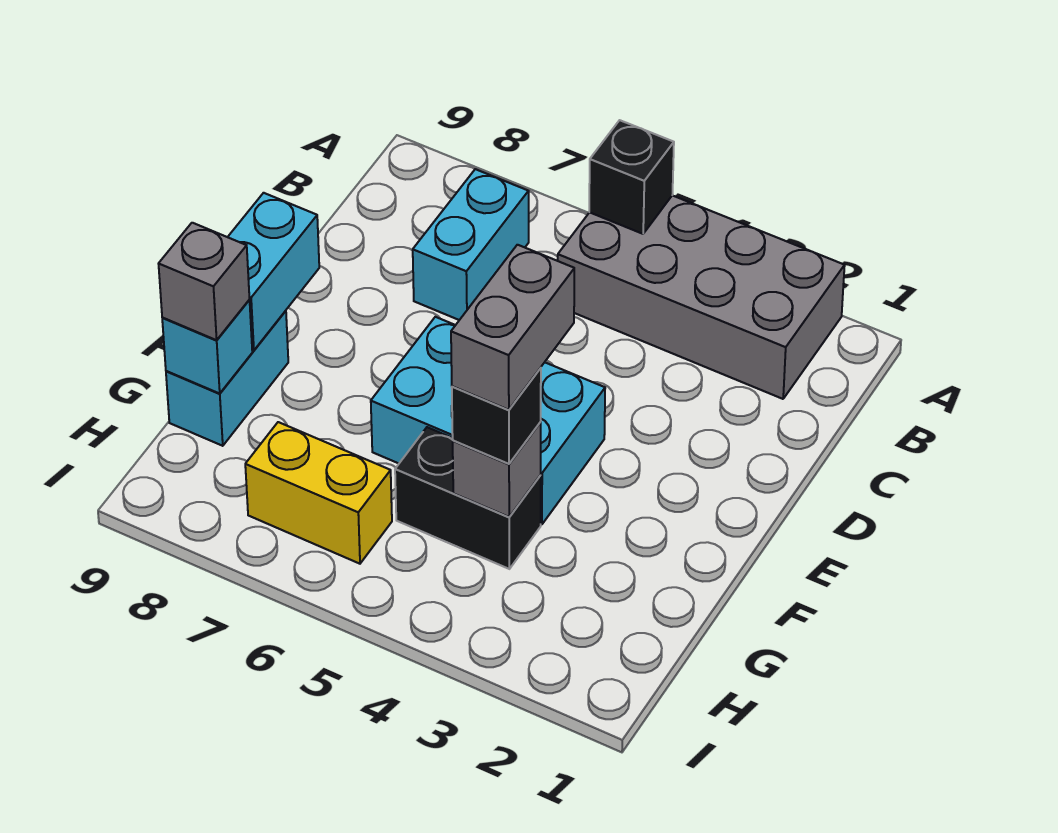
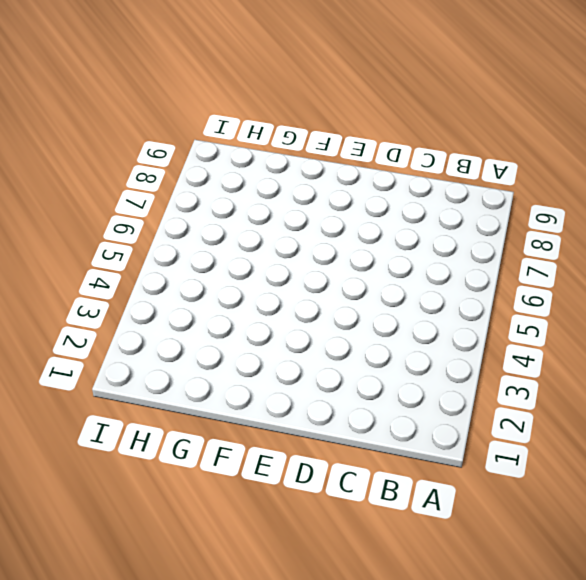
none -> grey brick A2:B5 level 1
none -> cyan brick B7:C7 level 1
none -> cyan brick E4:F6 level 1

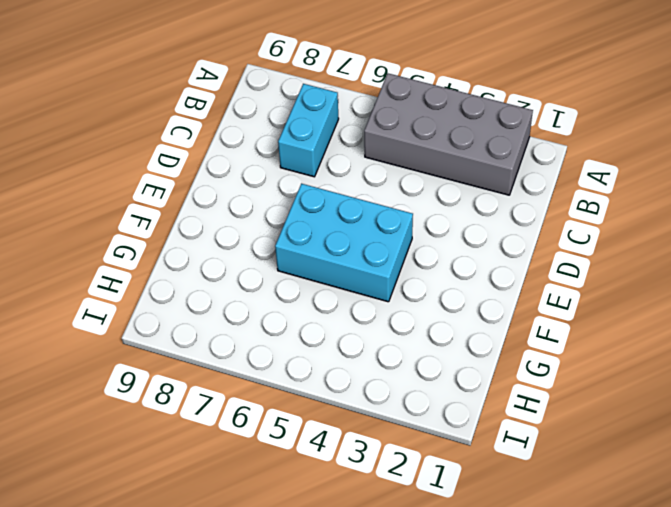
none -> cyan brick F9:G9 level 1
none -> black brick G4:G5 level 1
none -> yellow brick H6:H7 level 1

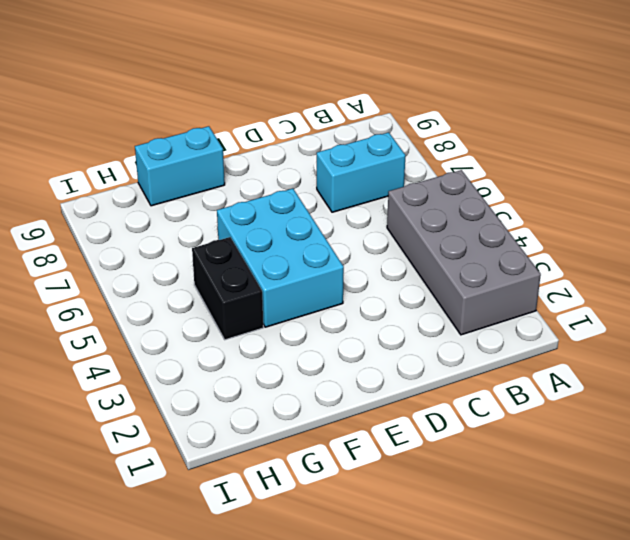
none -> yellow brick H6:H7 level 1
none -> black brick A5 level 2
none -> cyan brick E9:F9 level 2

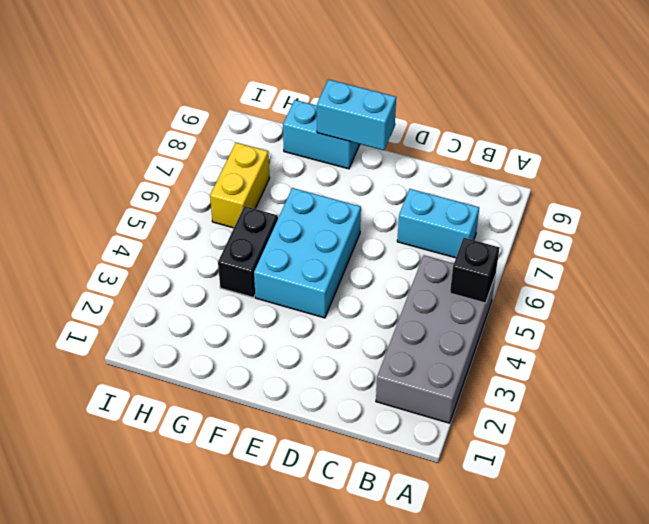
none -> grey brick G4 level 2
none -> cyan brick G9 level 2
none -> black brick G4 level 3

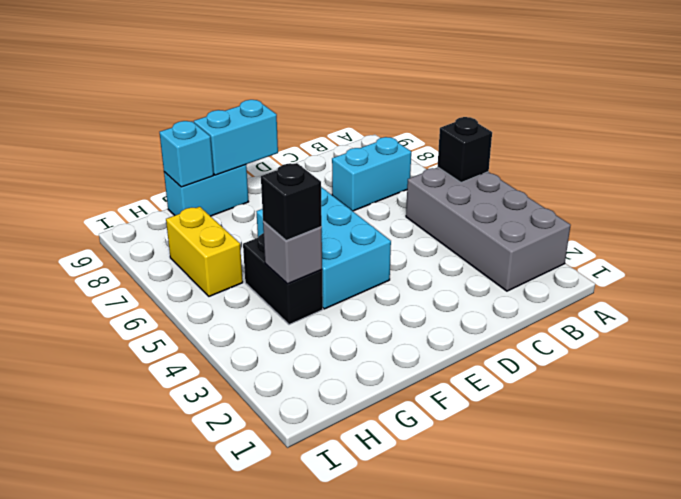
none -> grey brick G9 level 3
none -> grey brick F4:G4 level 4

